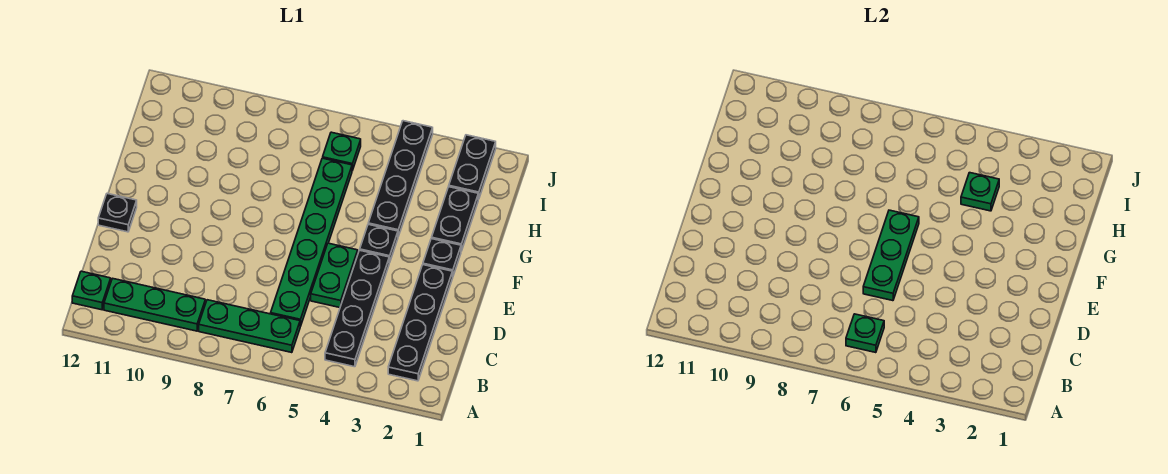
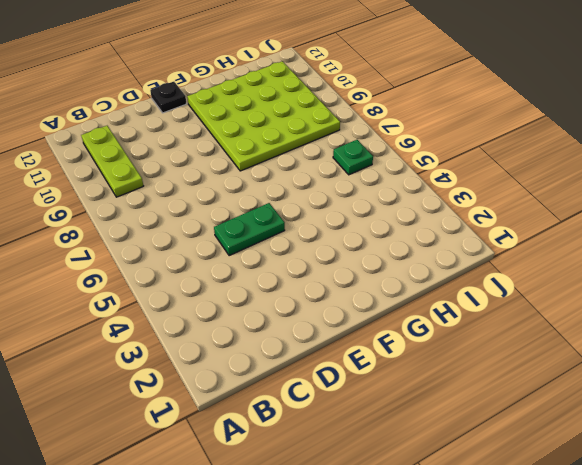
lime plate B9:B11 level 1 -> green plate B9:B11 level 1
lime plate F8:I11 level 1 -> none
none -> black plate B2:E2 level 1
none -> black plate B4:E4 level 1
none -> green plate B6:B8 level 1

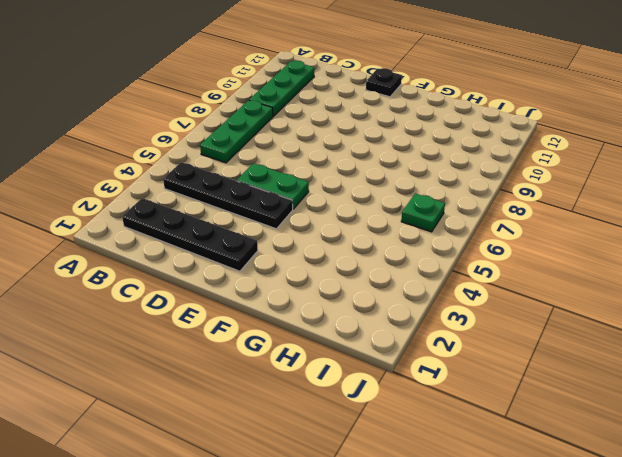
none -> green plate B12 level 1
none -> green plate C6:H6 level 1
none -> black plate F2 level 1

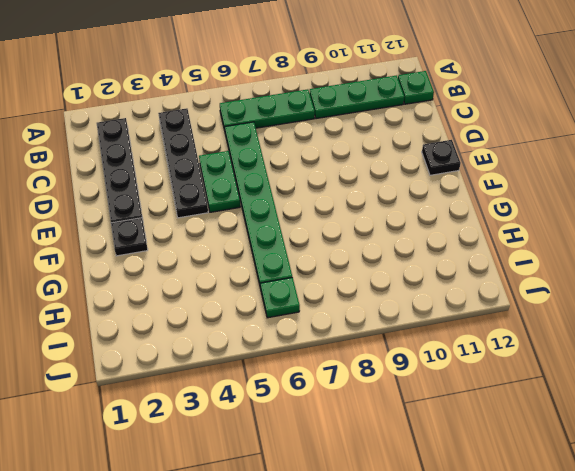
none -> black plate F4 level 1
none -> black plate G2:H2 level 1
none -> black plate G4:J4 level 1

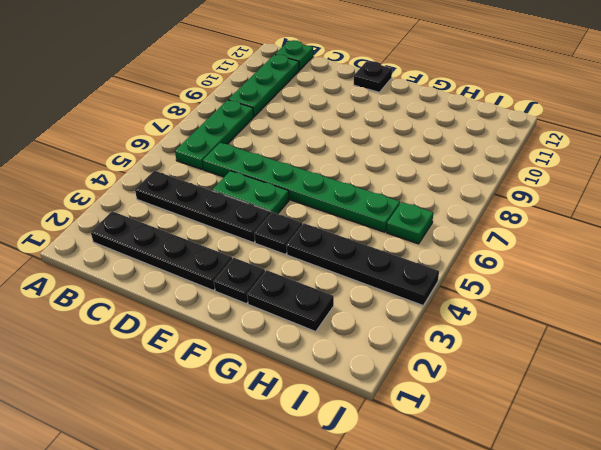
none -> black plate I2:J2 level 1
none -> green plate B6 level 2
none -> green plate D6:F6 level 2

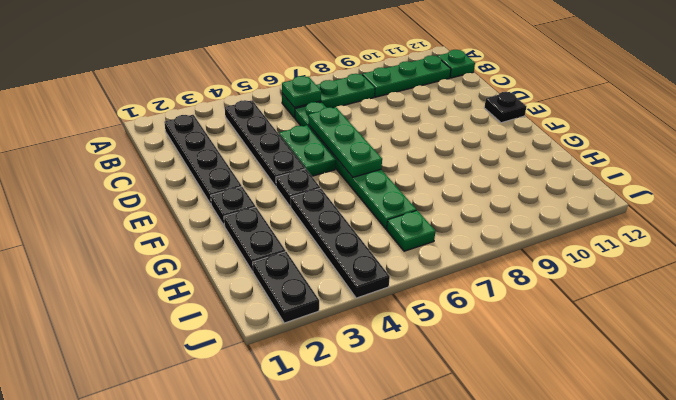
none -> green plate H4 level 2

